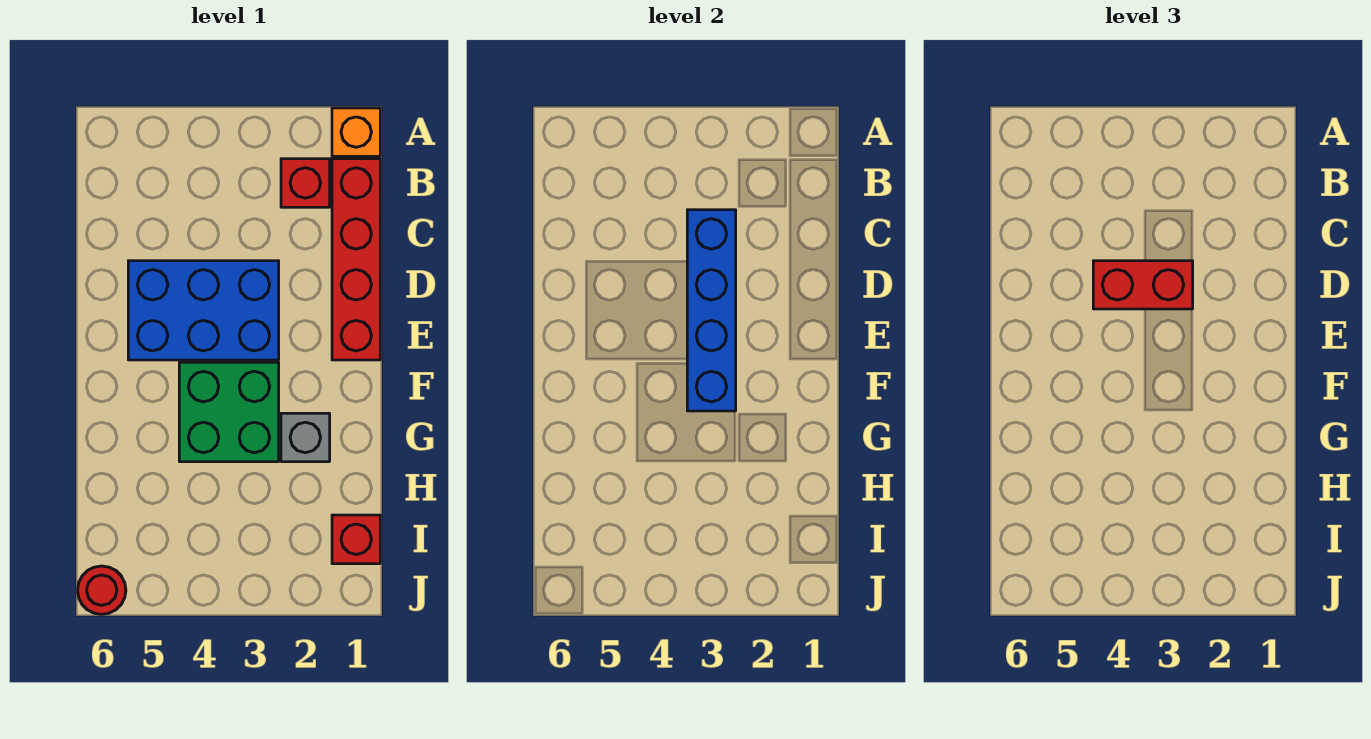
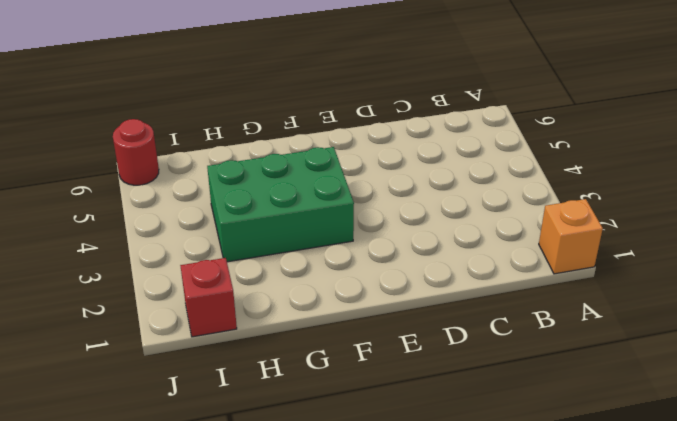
green brick F3:H4 level 1 -> green brick F3:G4 level 1
none -> red brick B1:E1 level 1
none -> red brick B2 level 1

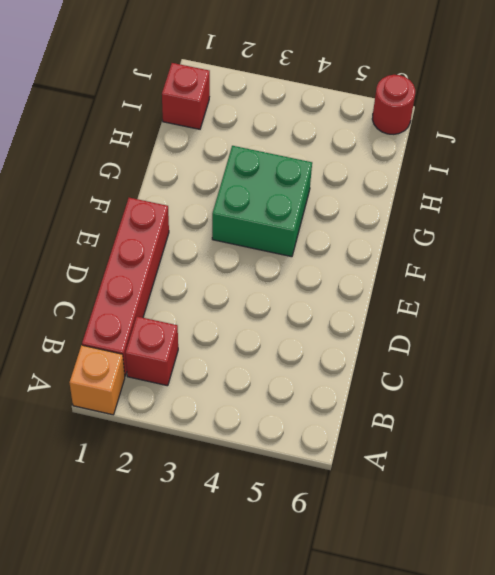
none -> blue brick D3:E5 level 1
none -> grey brick G2 level 1

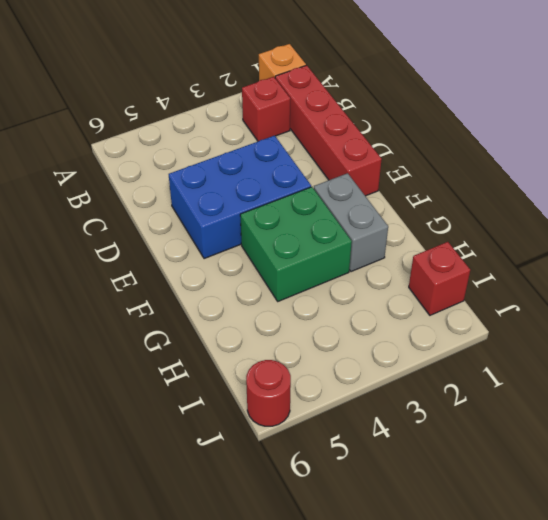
grey brick F2:G2 level 1 -> grey brick G2 level 1
none -> blue brick C3:F3 level 2
none -> red brick D3:D4 level 3

